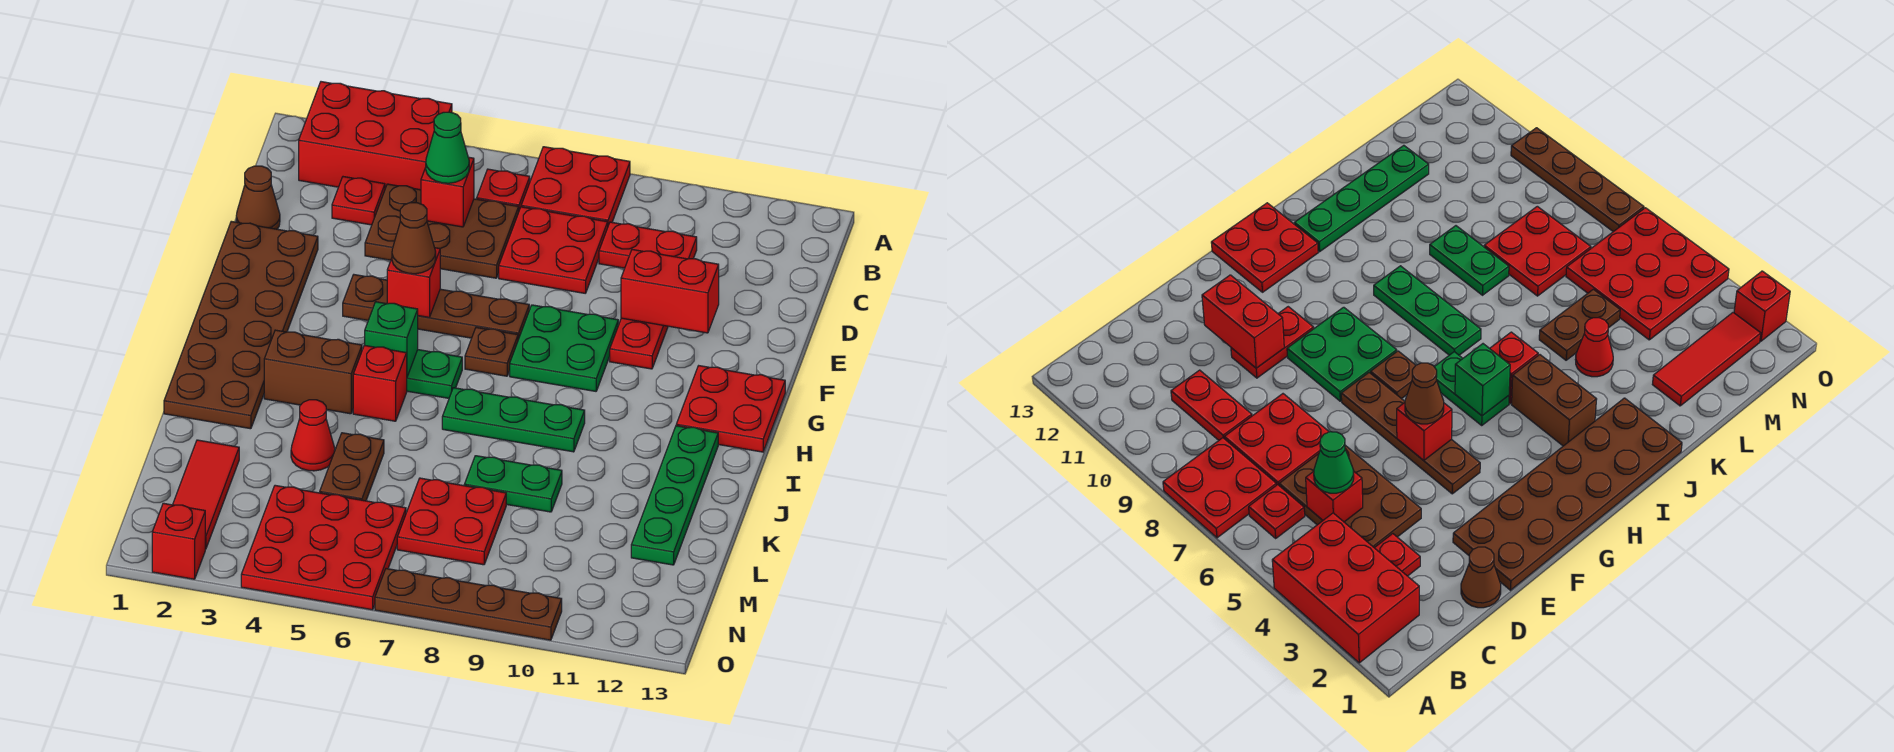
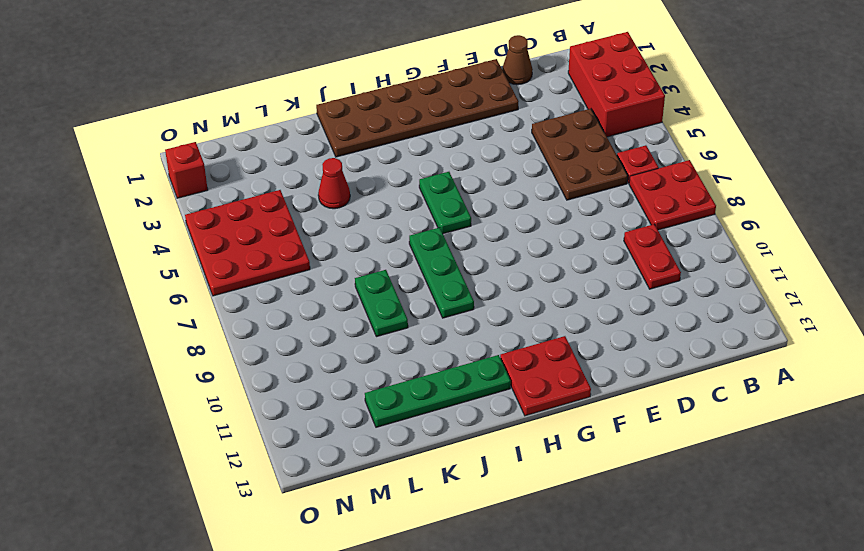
none -> red plate C3 level 1
none -> red plate C7:D8 level 1
none -> red plate E10:F10 level 1
none -> brown plate F4:F7 level 1

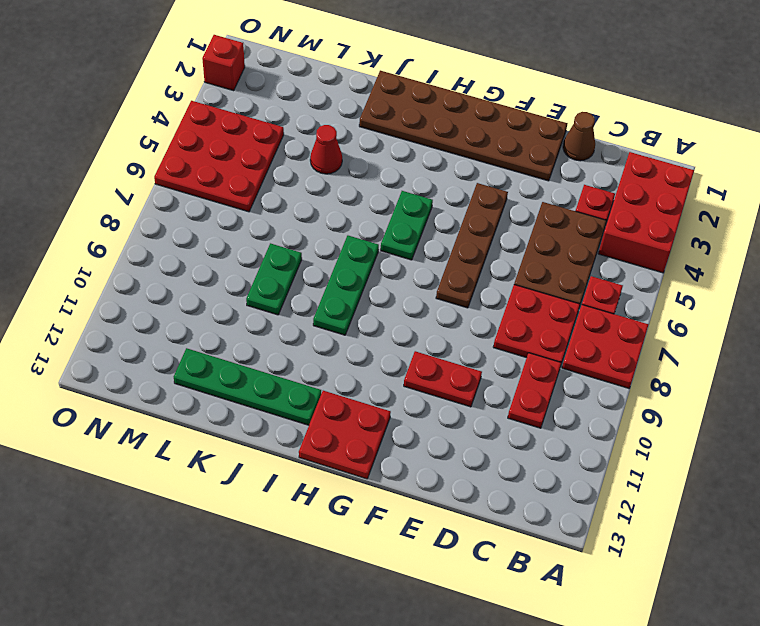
none -> green plate F8:G9 level 1
none -> brown plate G7 level 1
none -> brown brick I3:I4 level 1
none -> red brick I5 level 1

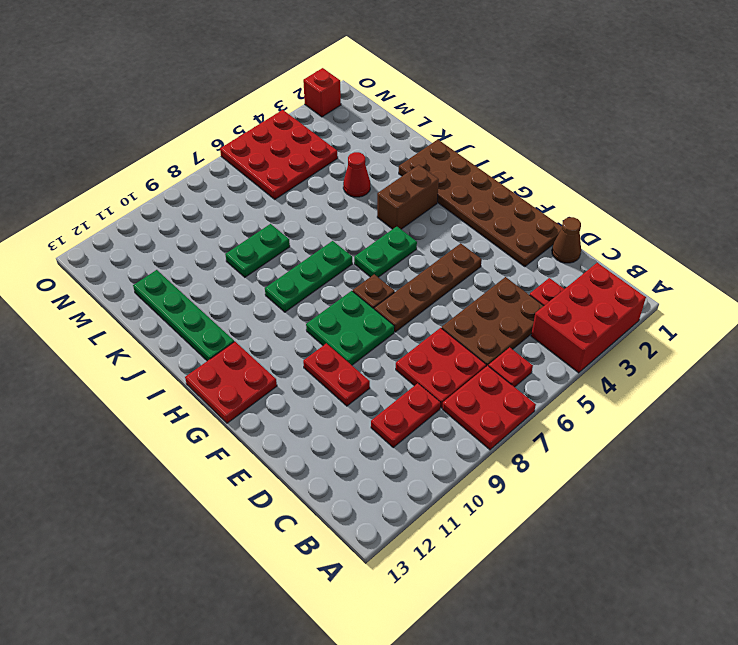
none -> red brick I5 level 1
none -> brown plate K5:L5 level 1
none -> red tile L2:N2 level 1
none -> red plate L7:M8 level 1

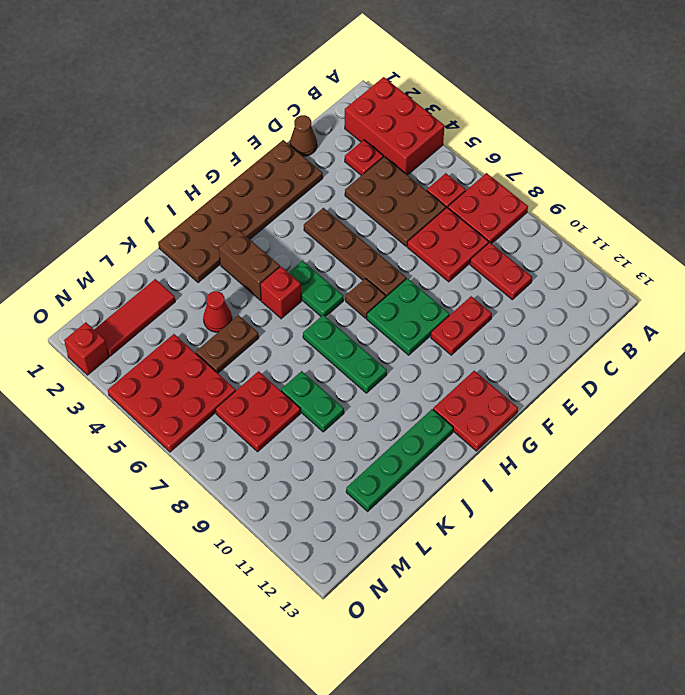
none -> brown plate O7:O10 level 1
none -> red brick C5 level 2
none -> red brick E10:E11 level 2
none -> red brick F5 level 2

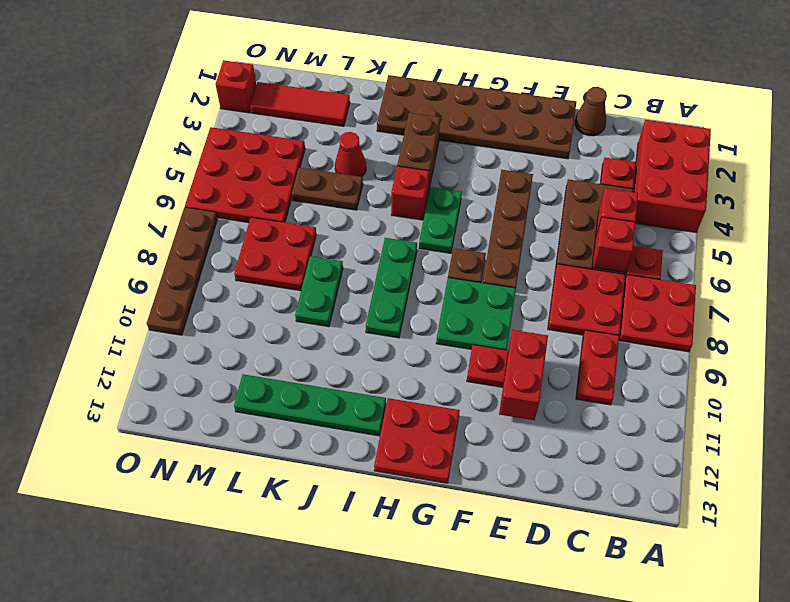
red brick C6 level 2 -> red brick F5 level 2
none -> green brick H5 level 2
none -> green cone C5 level 3
none -> brown cone F5 level 3

